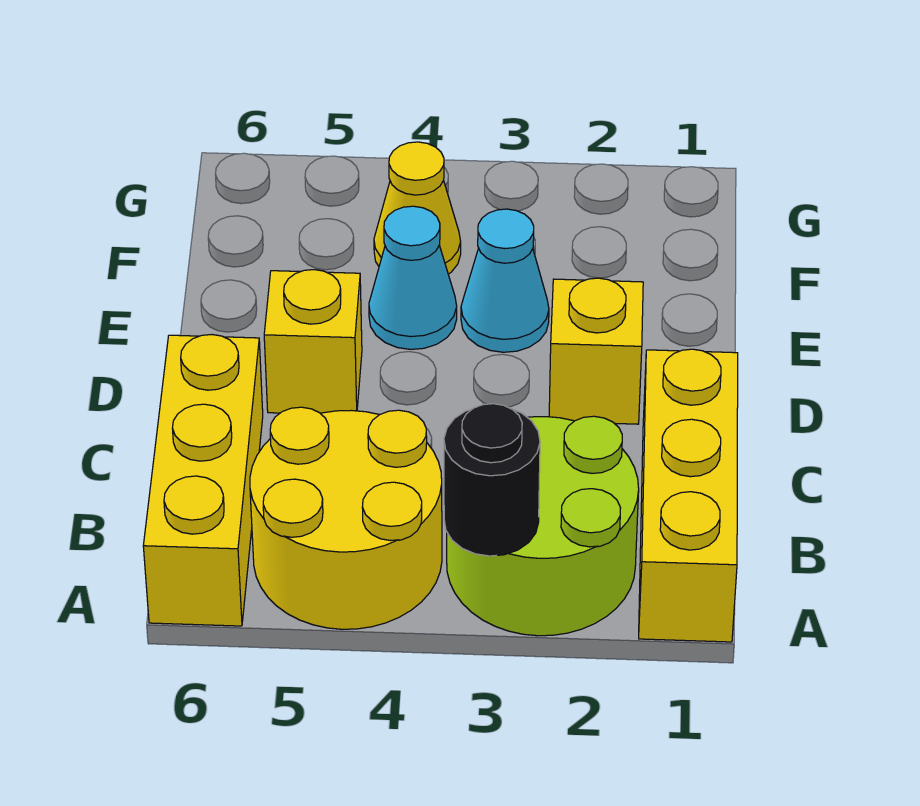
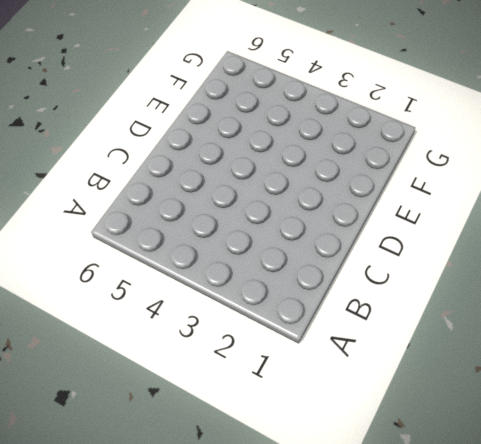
none -> yellow brick A1:C1 level 1
none -> lime round brick A2:B3 level 1

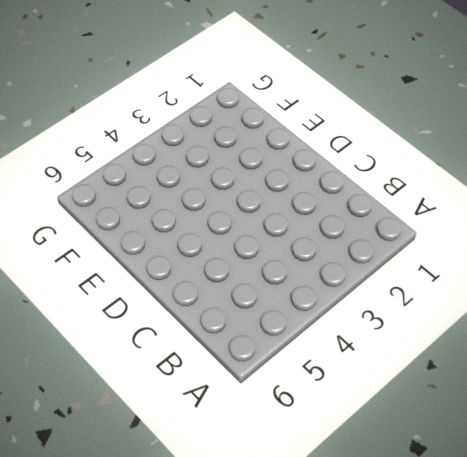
none -> yellow brick A1:C1 level 1
none -> lime round brick A2:B3 level 1

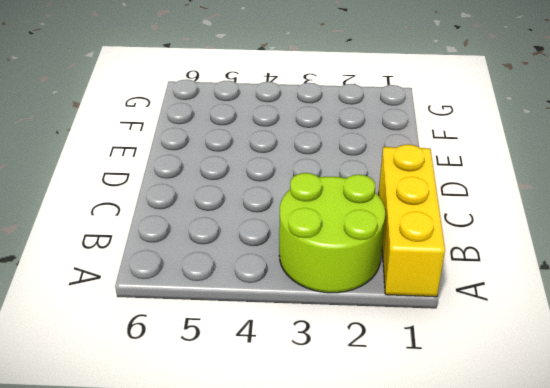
none -> yellow round brick A4:B5 level 1
none -> yellow brick A6:C6 level 1

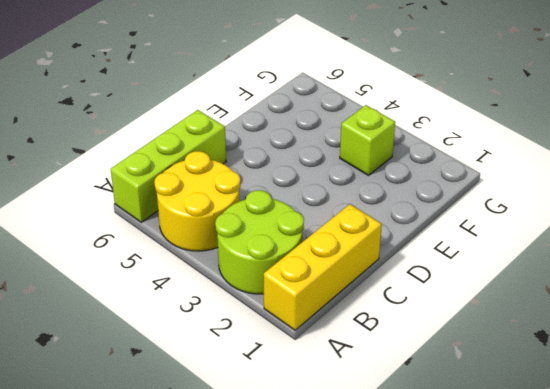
lime brick A6:C6 level 1 -> yellow brick A6:C6 level 1
lime brick F3 level 1 -> none
none -> yellow brick D2 level 1
none -> yellow brick D5 level 1

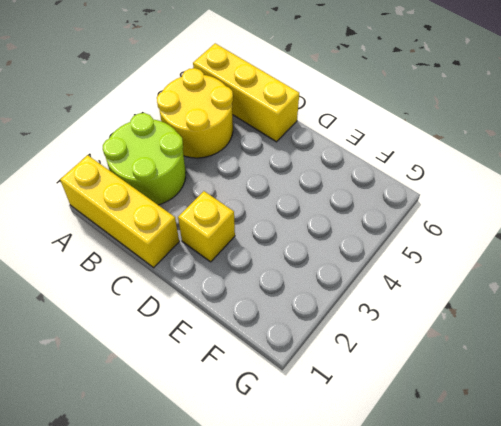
none -> yellow brick D5 level 1
none -> cyan cone E3 level 1

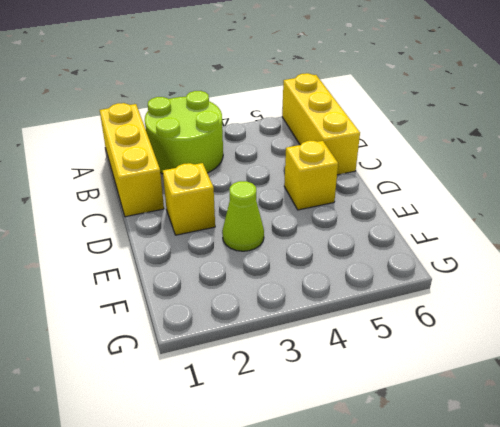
lime cone E3 level 1 -> cyan cone E3 level 1
none -> yellow round brick A4:B5 level 1
none -> cyan cone E4 level 1

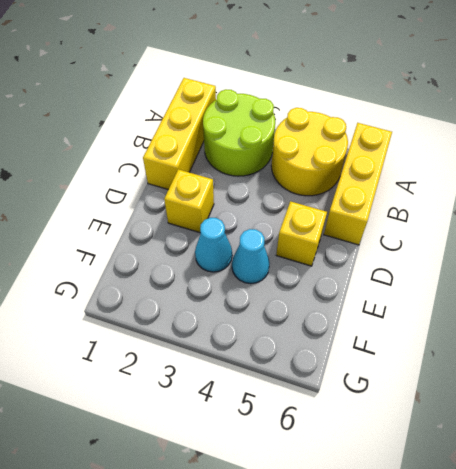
none -> yellow cone F4 level 1
none -> black round brick A3 level 2

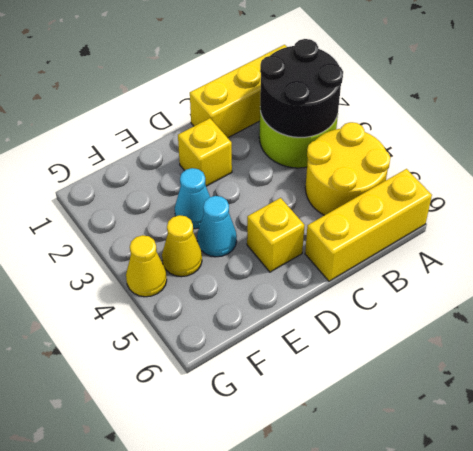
black round brick A2:B3 level 2 -> black round brick A3 level 2
yellow cone G4 level 1 -> none

